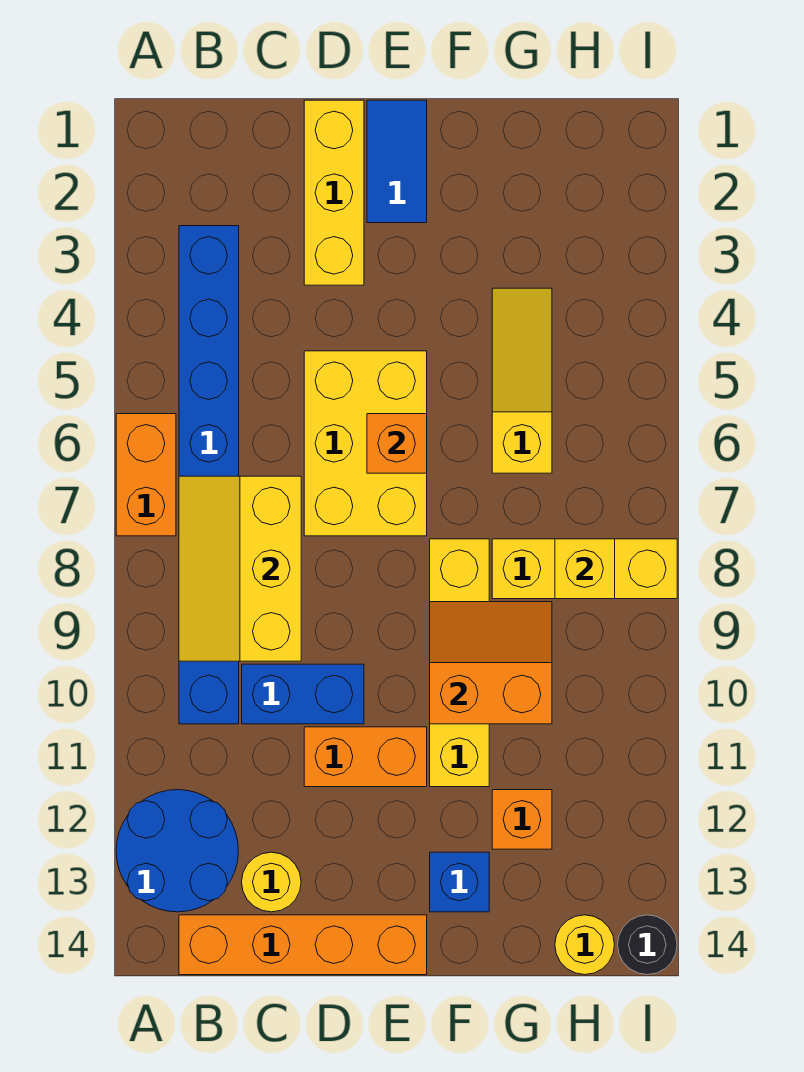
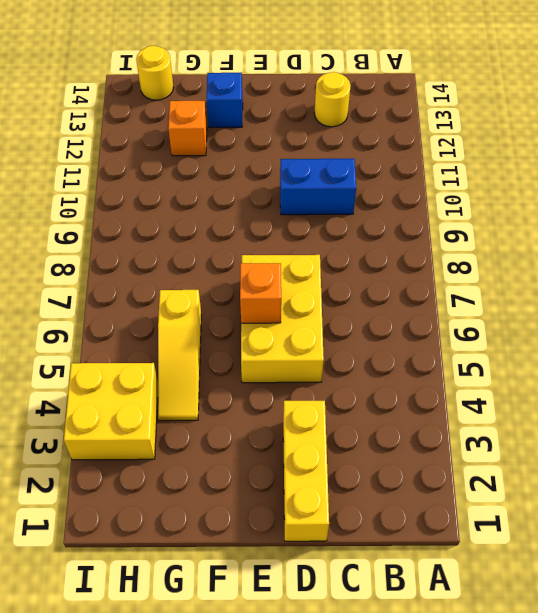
yellow brick H3:I4 level 1 -> none
none -> orange brick A6:A7 level 1
none -> blue round brick A12:B13 level 1
none -> blue brick B3:B10 level 1

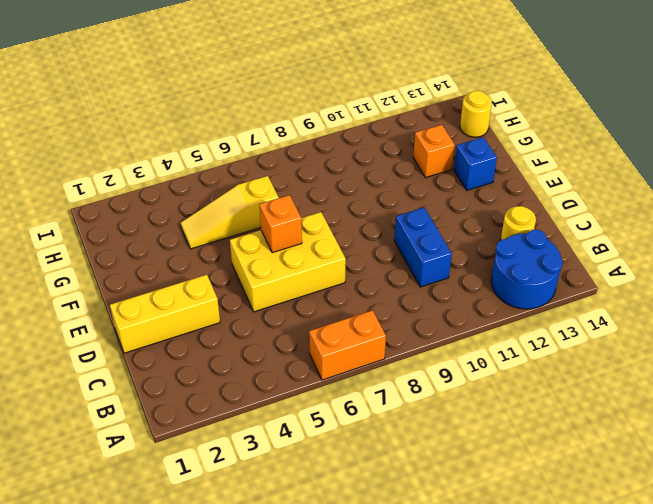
none -> blue brick B3:B10 level 1
none -> orange brick B14:E14 level 1
none -> orange brick D11:E11 level 1

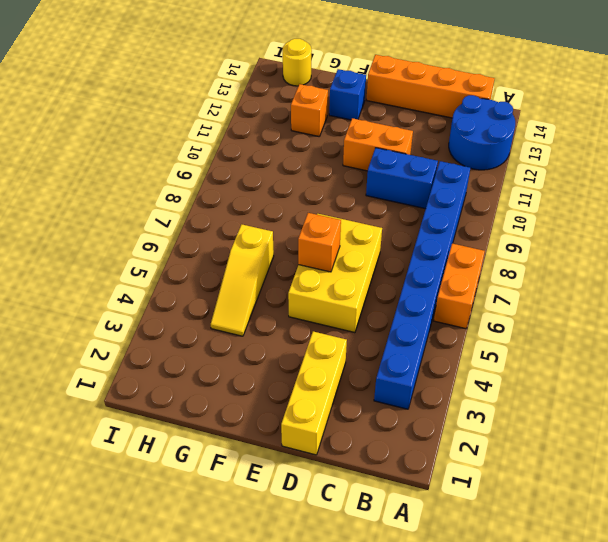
none -> yellow round brick C13 level 1
none -> blue tile E1:E2 level 1
none -> yellow brick F8:F11 level 1

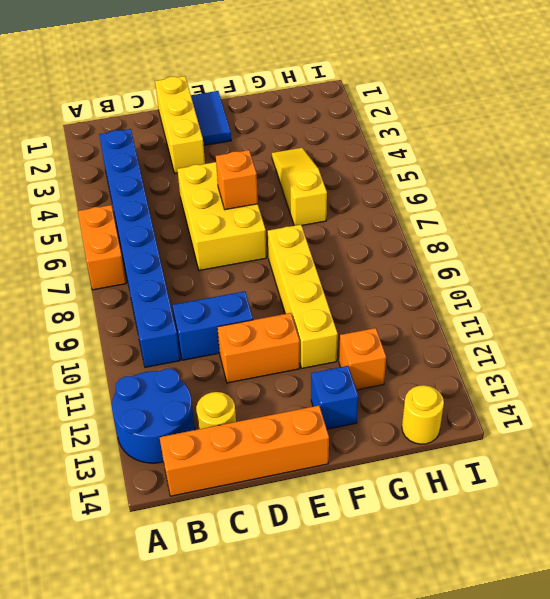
none -> yellow brick G8:I8 level 1
none -> black round brick I14 level 1
none -> yellow slope B7:C9 level 2 top C

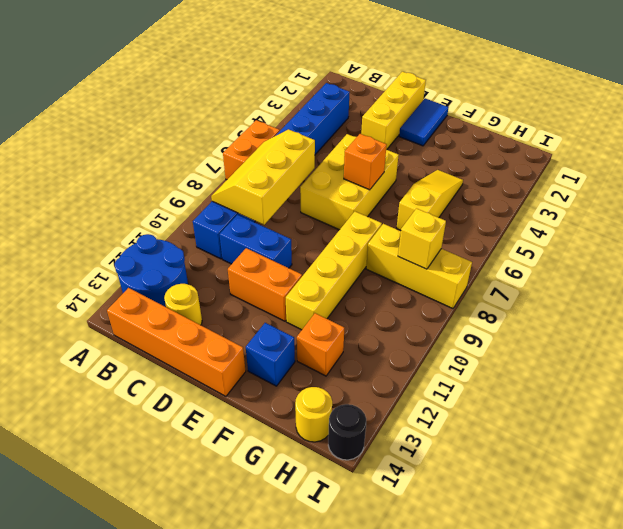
none -> orange slope F9:G10 level 2 top 10

